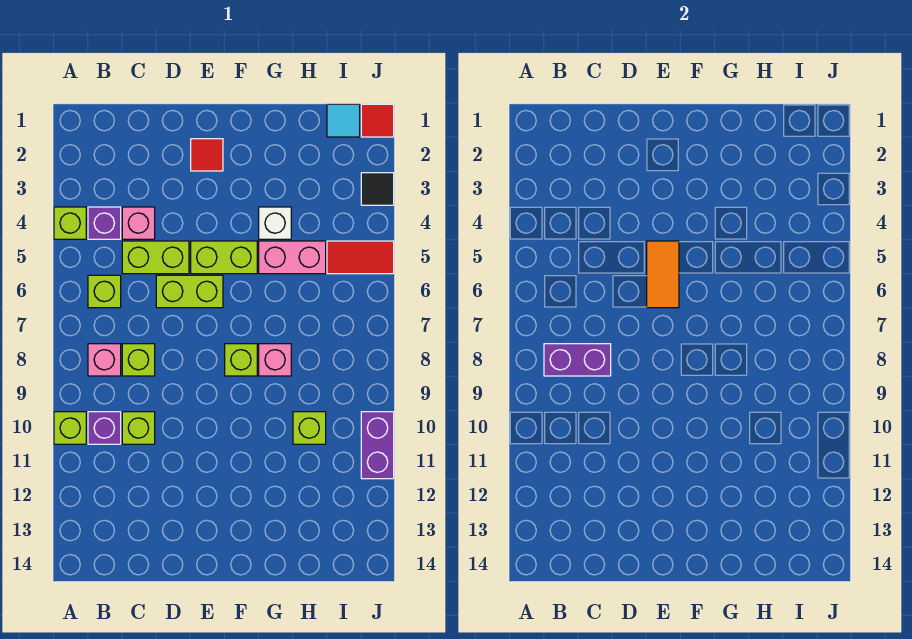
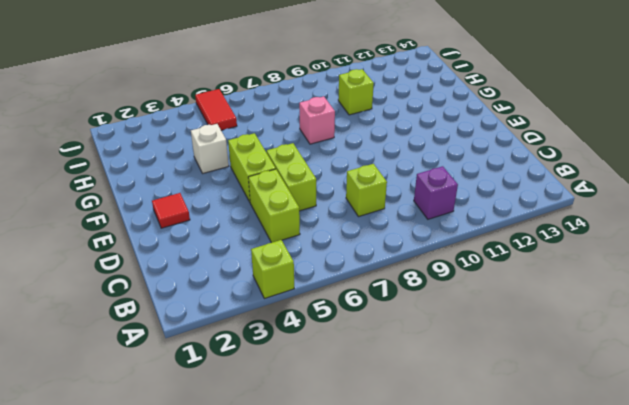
none -> lime brick A10 level 1
none -> purple brick B4 level 1
none -> lime brick B6 level 1

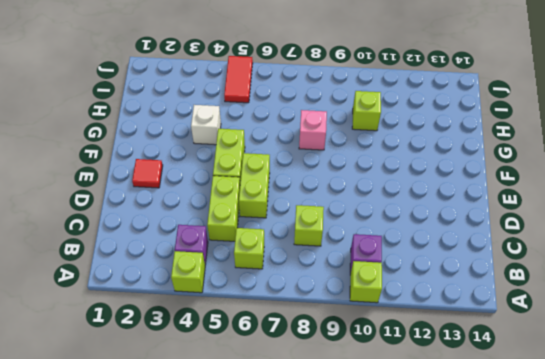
none -> pink brick B8 level 1
none -> pink brick C4 level 1
none -> lime brick C10 level 1

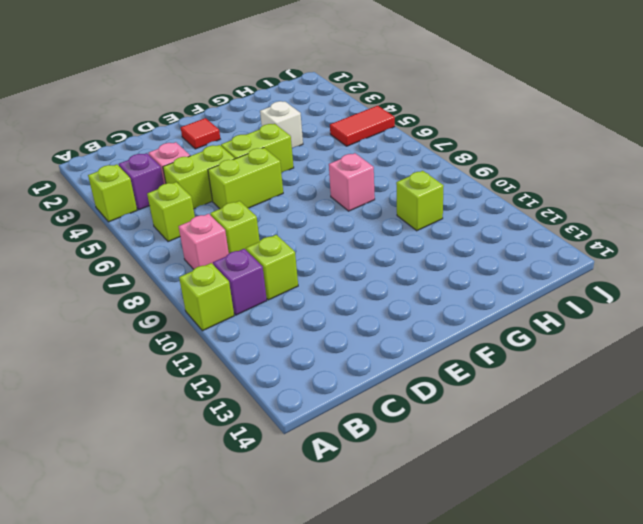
none -> lime brick F8 level 1
none -> pink brick G5:H5 level 1
none -> cyan tile I1 level 1

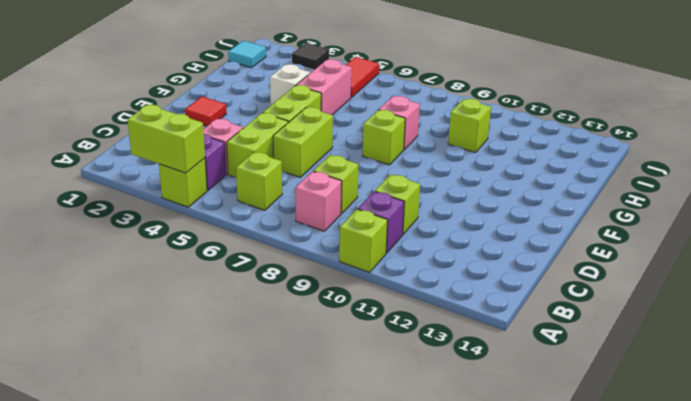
lime brick A3:A4 level 2 -> none
none -> red tile J1 level 1
none -> purple brick J10:J11 level 1
none -> purple brick B8:C8 level 2

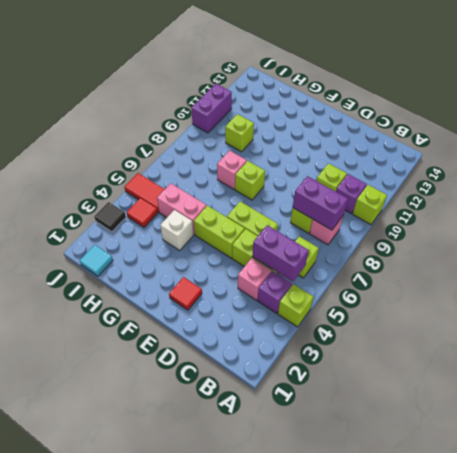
purple brick B5:C5 level 2 -> none
red tile I4 level 1 -> red tile J1 level 1
none -> orange tile E5:E6 level 2

